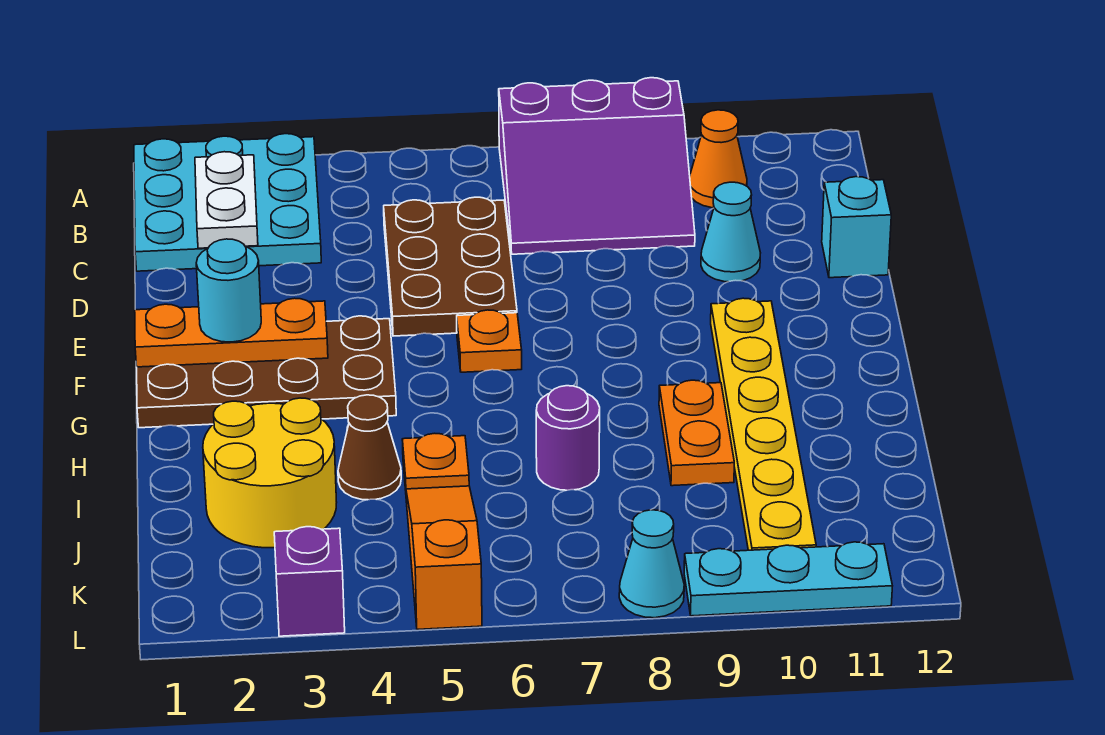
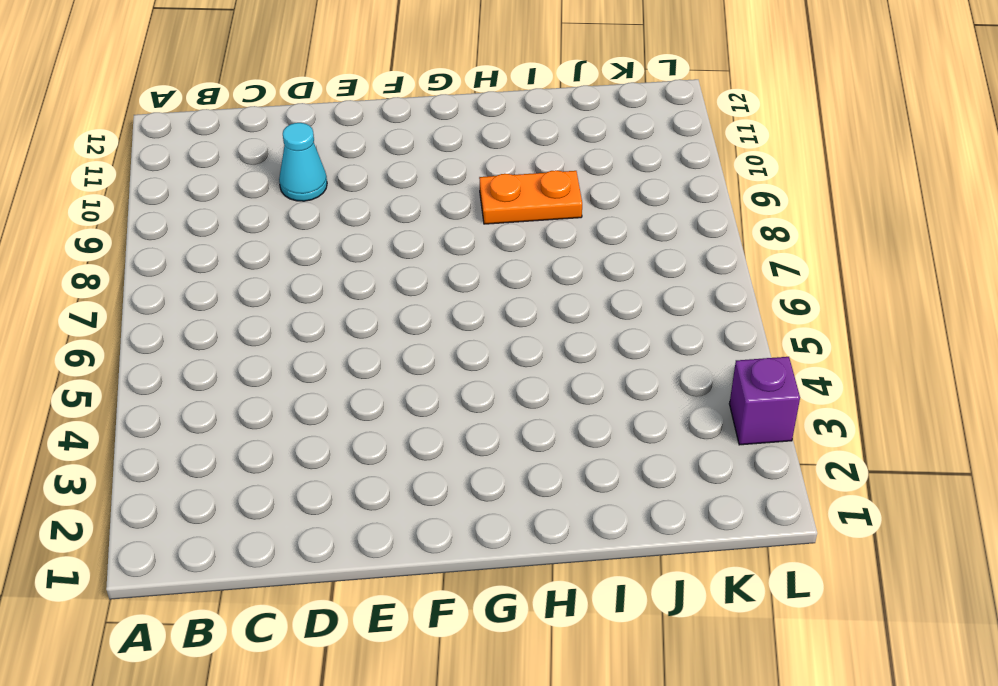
none -> cyan plate A1:C3 level 1
none -> purple slope A7:C9 level 1 top A
none -> orange cone B10 level 1

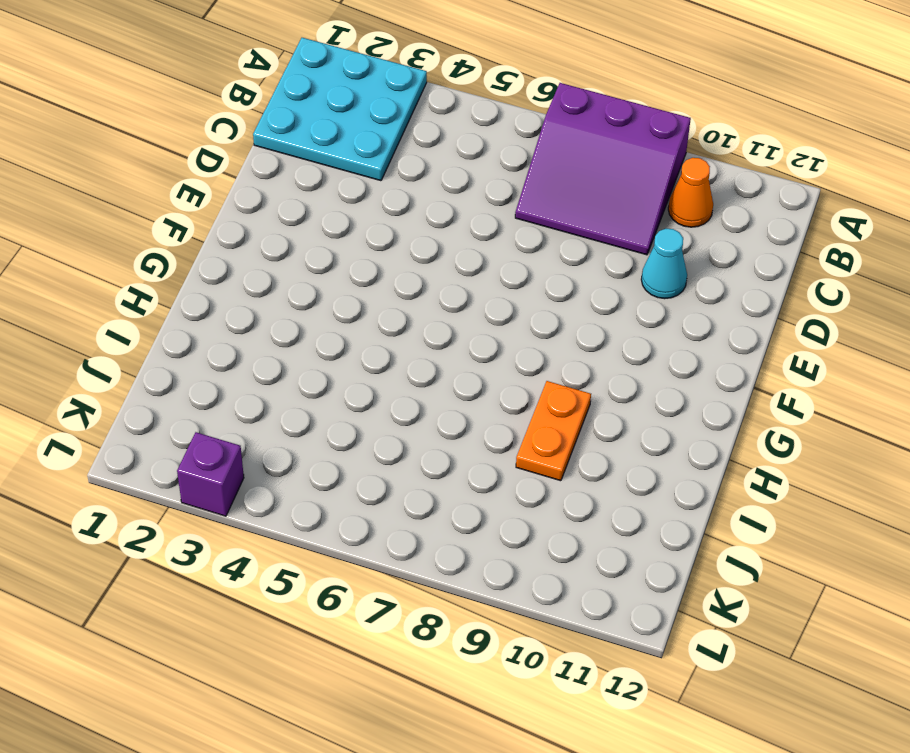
none -> brown plate C5:E6 level 1
none -> cyan brick D12 level 1
none -> brown plate F1:G4 level 1

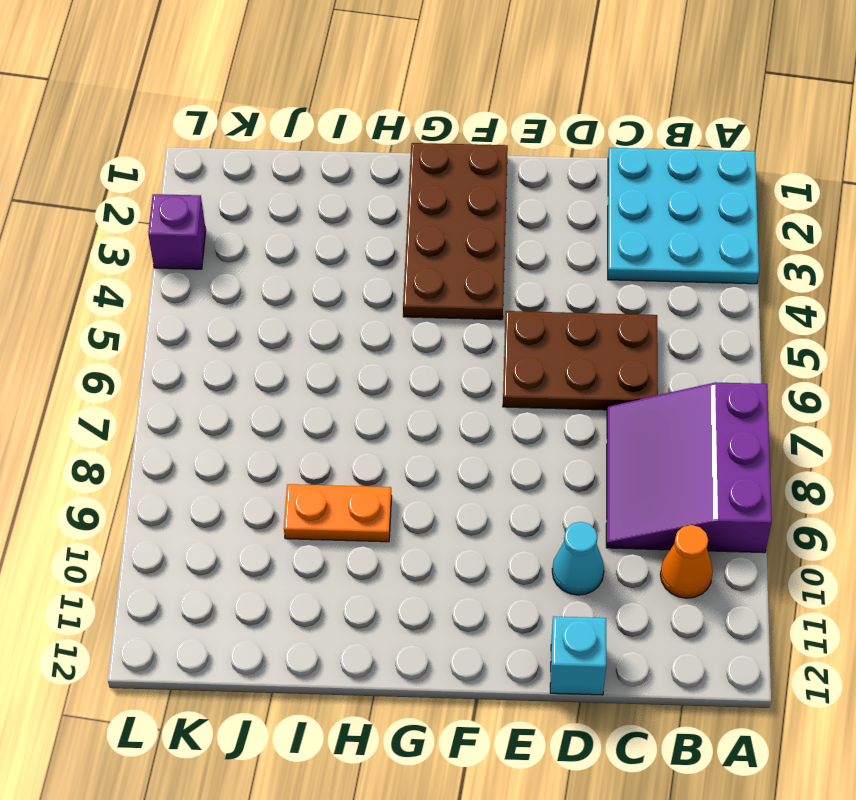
none -> orange plate F6 level 1
none -> yellow plate F10:K10 level 1
none -> yellow round brick I2:J3 level 1

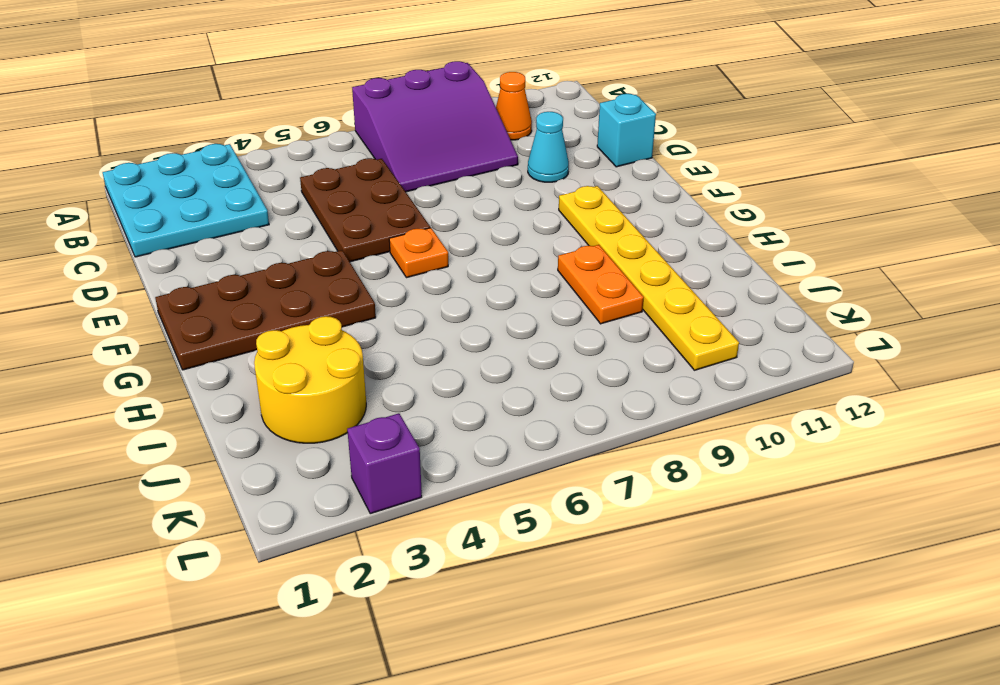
none -> brown cone I4 level 1
none -> orange plate I5 level 1
none -> purple round brick I7 level 1

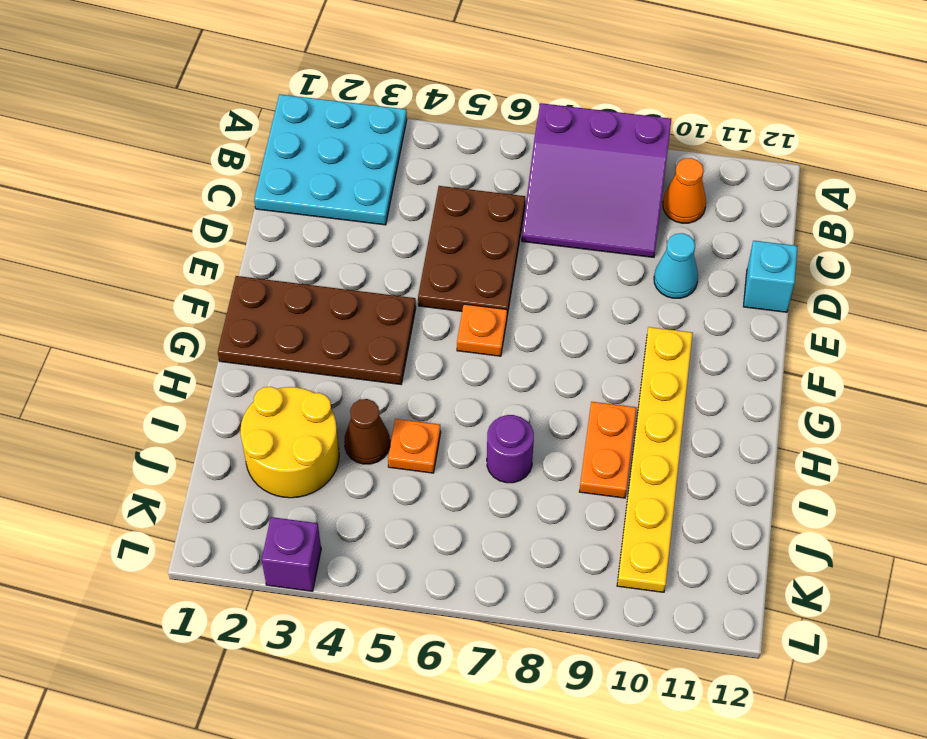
none -> orange slope J5:L5 level 1 top L
none -> cyan cone L8 level 1
none -> cyan plate L9:L11 level 1

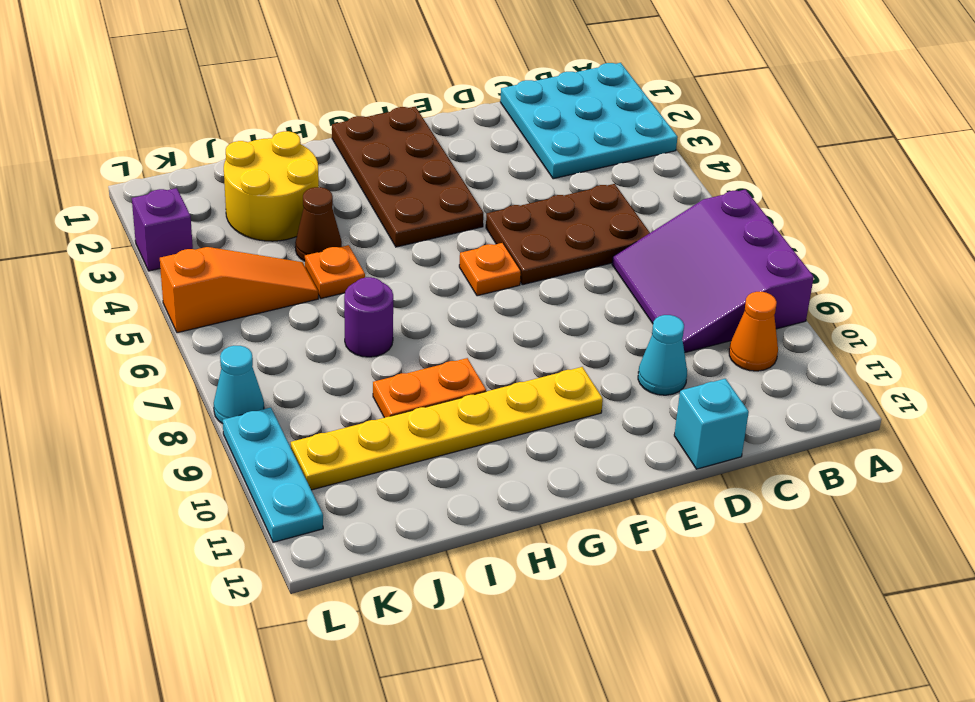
none -> white plate B2:C2 level 2
none -> orange plate F1:F3 level 2
none -> cyan round brick F2 level 3

